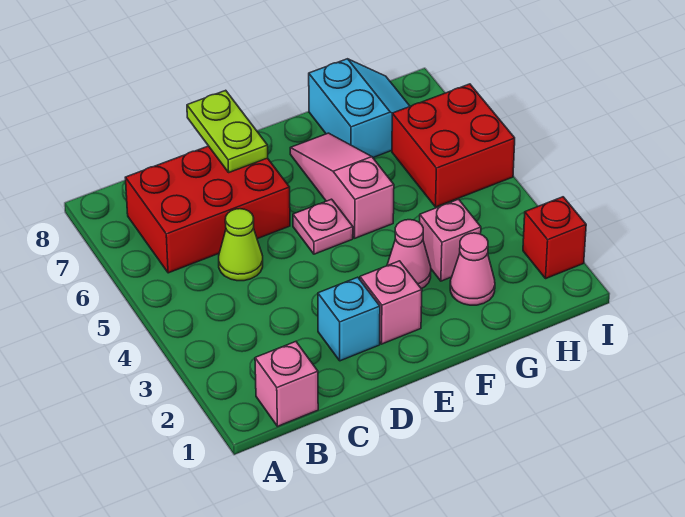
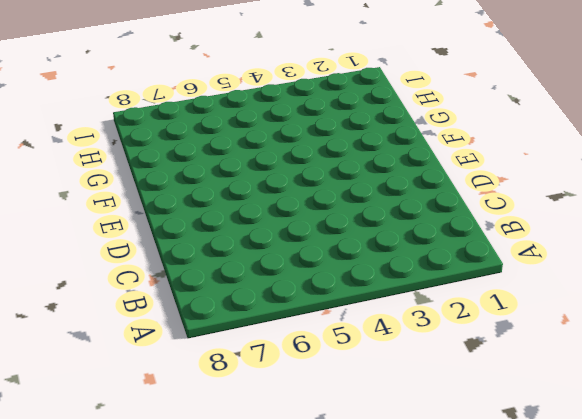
none -> pink brick B1 level 1
none -> red brick B6:D7 level 1
none -> lime cone C5 level 1

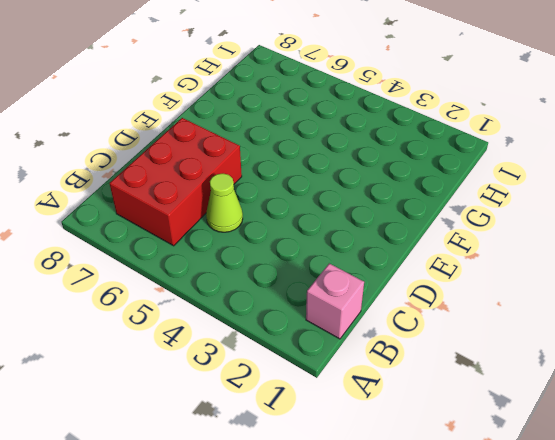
none -> cyan brick D2 level 1
none -> pink brick E2 level 1
none -> pink plate E5 level 1

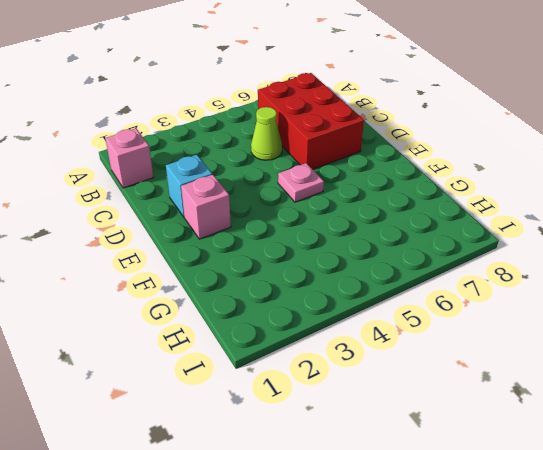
none -> pink cone F3 level 1
none -> pink slope F5:F7 level 1 top 5
none -> pink cone G2 level 1

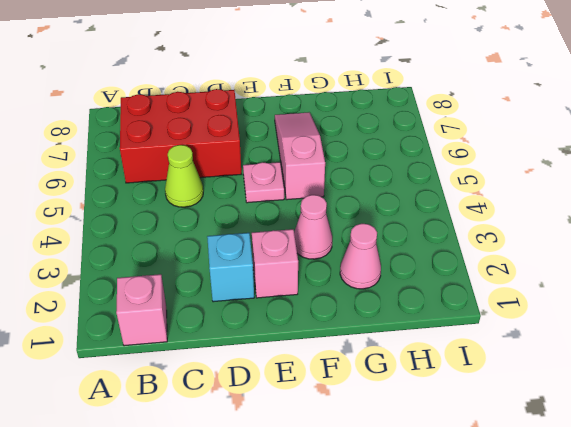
none -> pink brick G3 level 1
none -> cyan slope G7:H8 level 1 top G
none -> red brick H5:I6 level 1

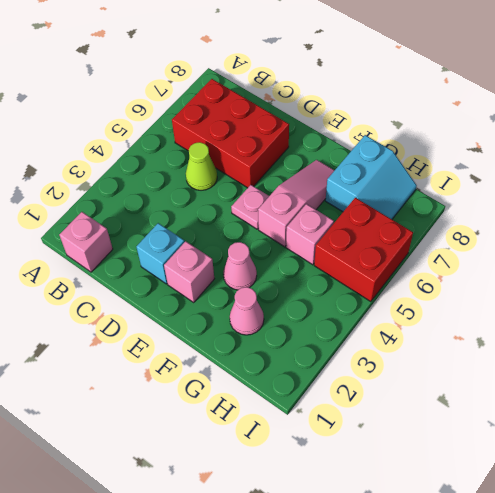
pink brick G5 level 1 -> pink brick G3 level 1
none -> red brick I2 level 1
none -> lime plate D7:D8 level 2

